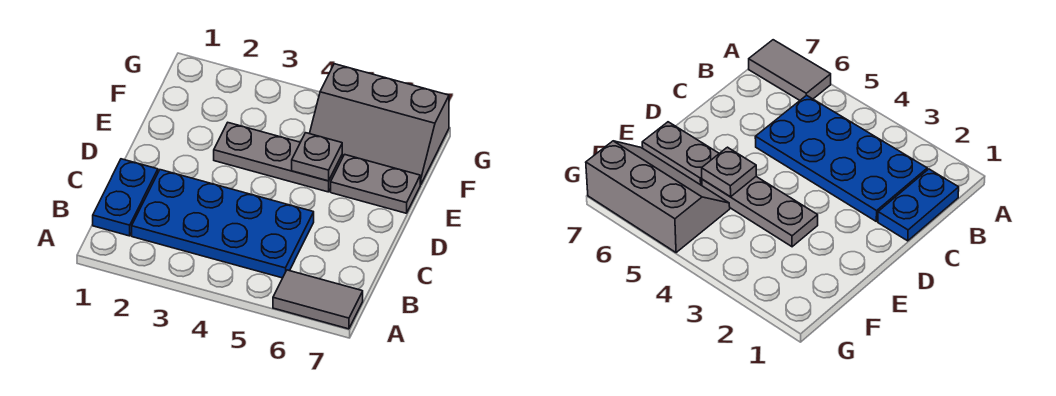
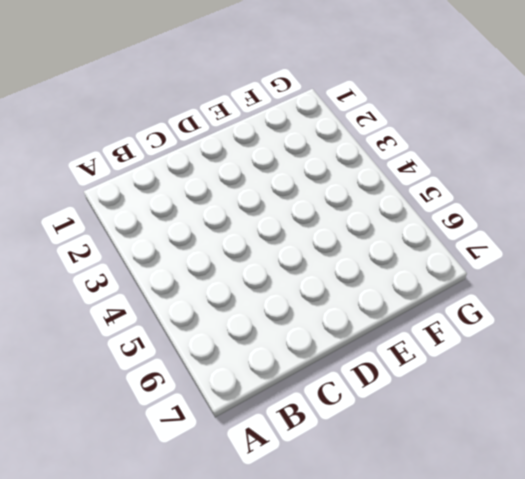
none -> grey tile A6:A7 level 1
none -> blue plate B1:C1 level 1

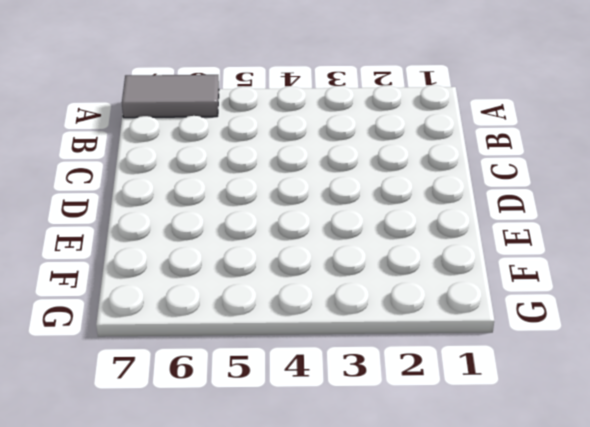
none -> blue plate B1:C1 level 1
none -> blue plate B2:C5 level 1

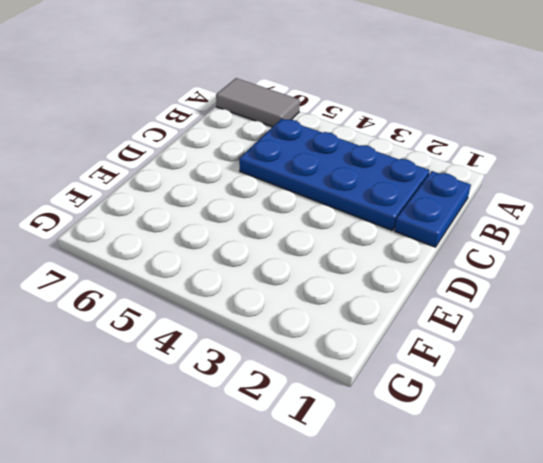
none -> grey plate E3:E5 level 1
none -> grey plate E6:E7 level 1

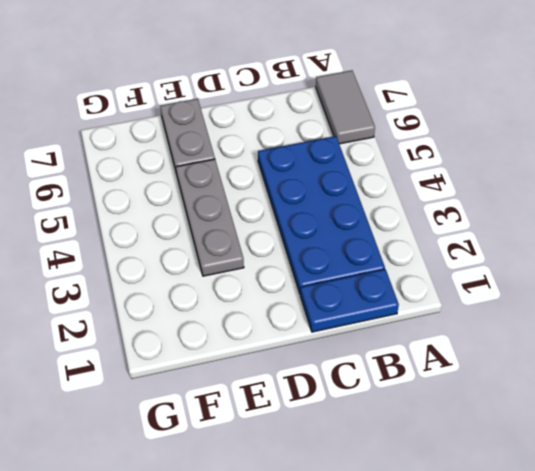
none -> grey slope F5:G7 level 1 top G
none -> grey plate E5 level 2

